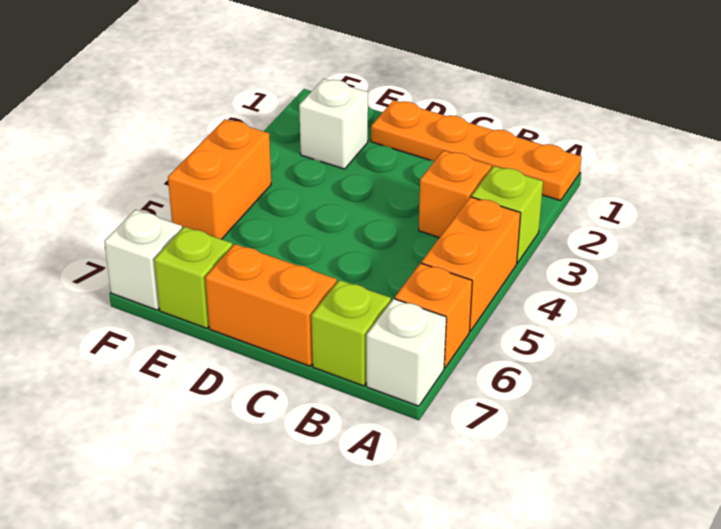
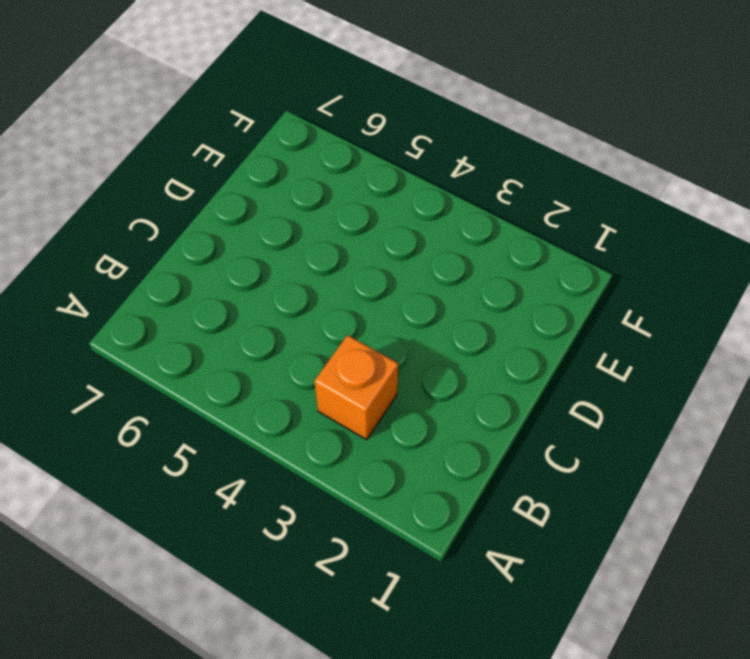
none -> orange plate A1:D1 level 1
none -> lime brick A3 level 1
none -> orange brick A4:A5 level 1

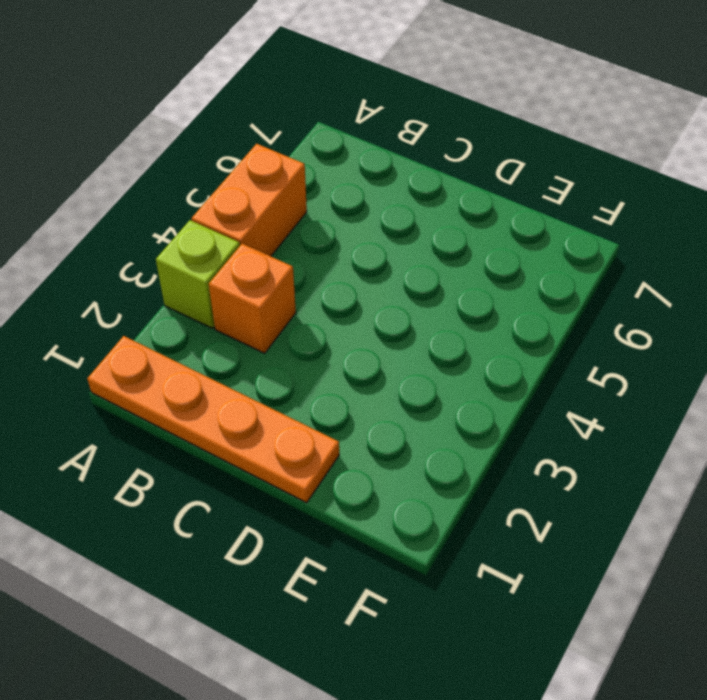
none -> orange brick A6 level 1
none -> white brick A7 level 1
none -> lime brick B7 level 1

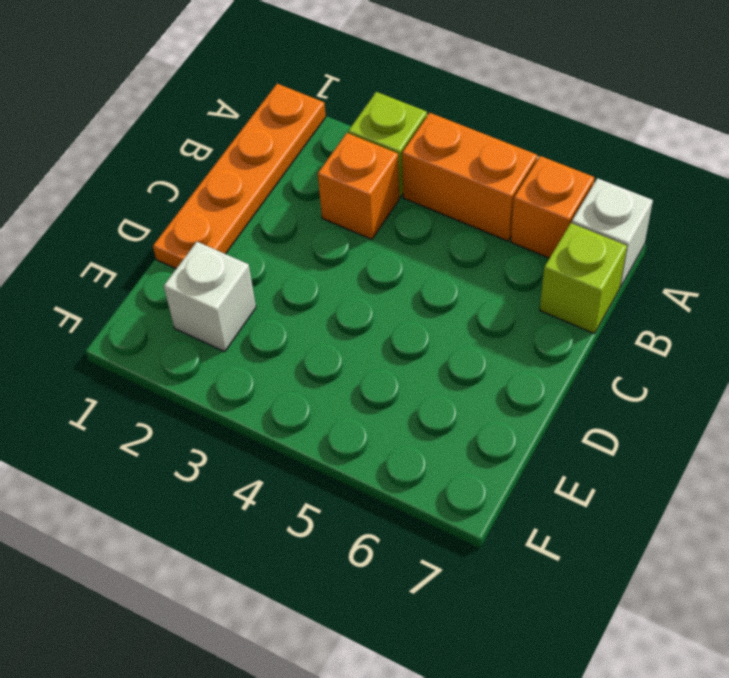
none -> orange brick C7:D7 level 1
none -> lime brick E7 level 1
none -> orange brick F4:F5 level 1

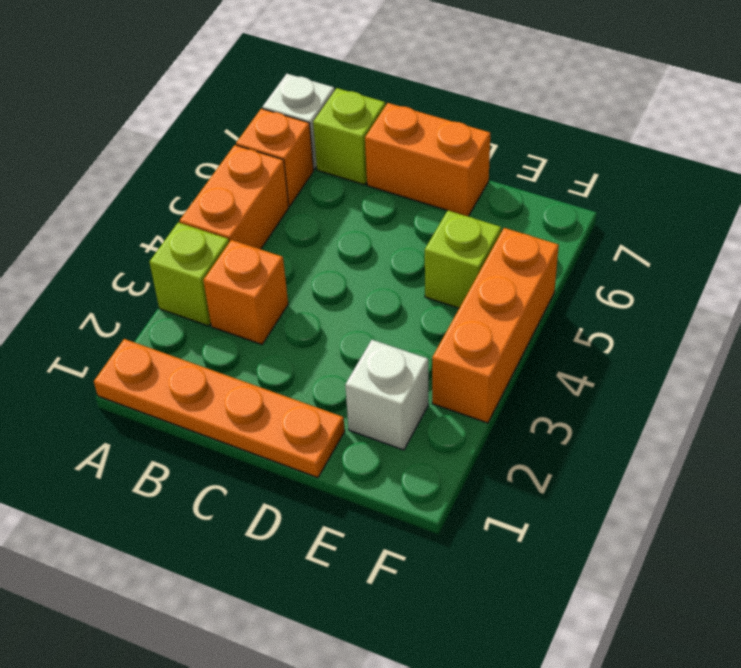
lime brick E5 level 1 -> lime brick E7 level 1
orange brick F3:F5 level 1 -> orange brick F4:F5 level 1
none -> white brick F7 level 1

